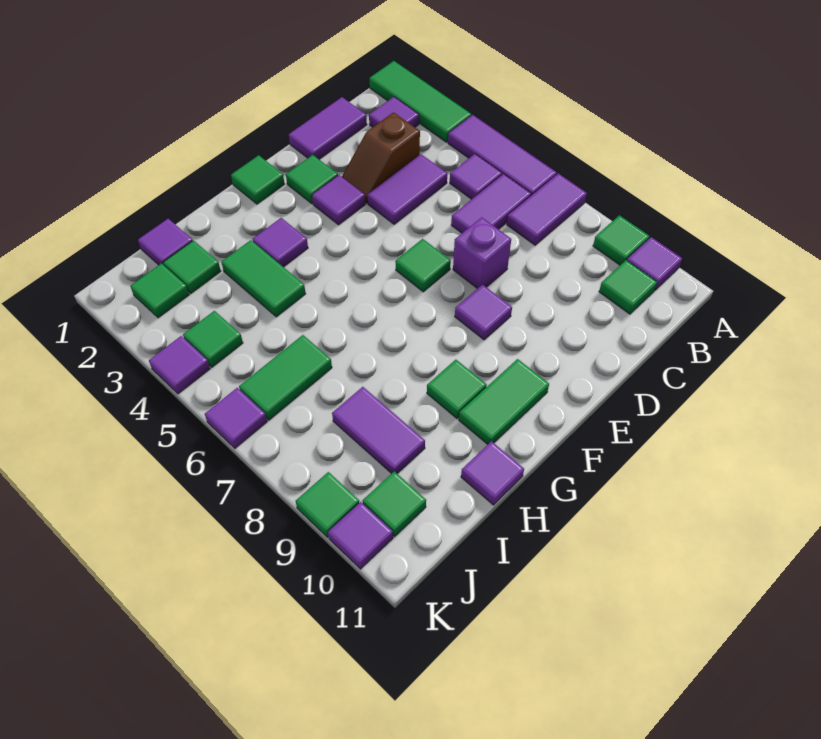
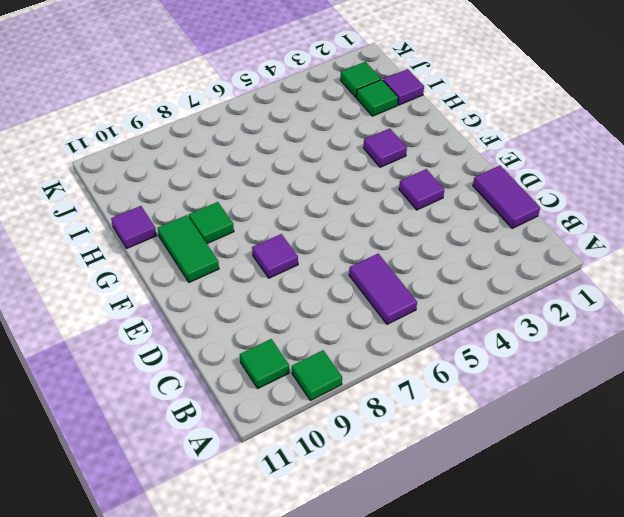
none -> green tile A1:A3 level 1
none -> purple tile A4:A6 level 1
none -> purple tile A7:B7 level 1
none -> purple tile A10 level 1

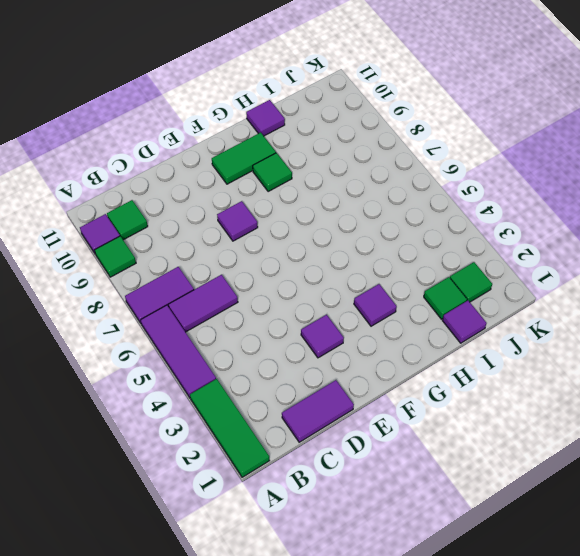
none -> purple tile B2 level 1
none -> purple tile B5 level 1
none -> brown slope C3:D3 level 1 top C
none -> purple tile C4:D4 level 1

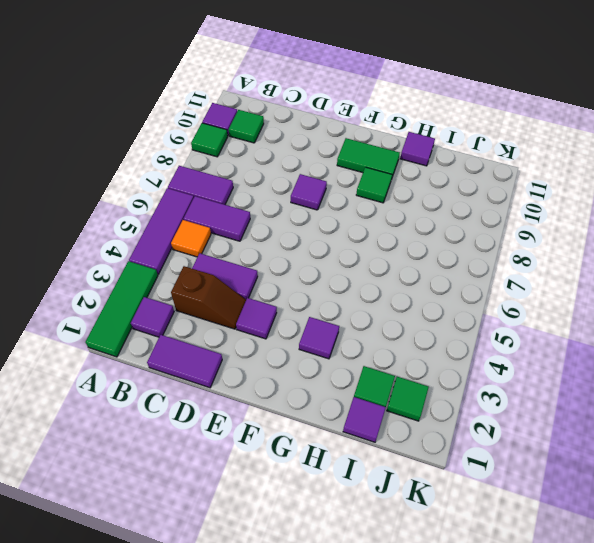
orange tile B5 level 1 -> purple tile B5 level 1
none -> purple brick D7 level 1
none -> green tile E2 level 1
none -> green tile E6 level 1
none -> green tile F1 level 1

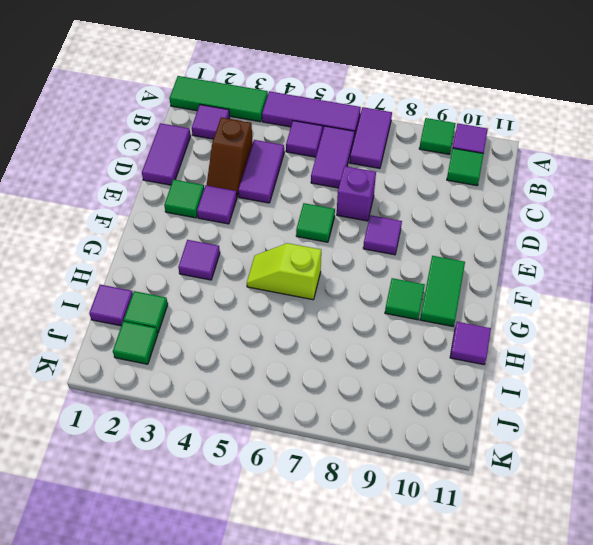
lime slope G5:G6 level 1 top 6 -> none
none -> green tile F1 level 1
none -> green tile H3:H4 level 1
none -> green tile I6:J6 level 1
none -> purple tile I8:I9 level 1

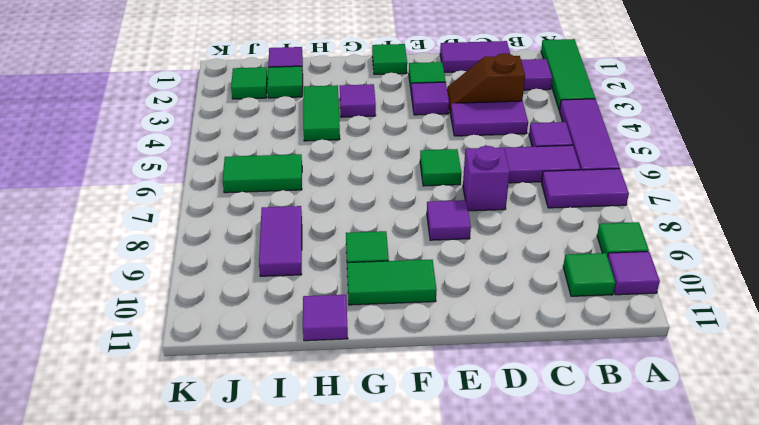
none -> green tile J4 level 1
none -> green tile J10 level 1
none -> purple tile K4 level 1
none -> purple tile K6 level 1

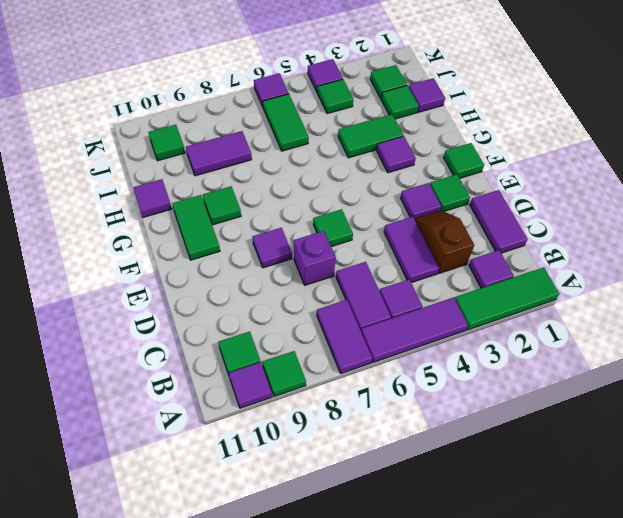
none -> green tile K9 level 1
none -> purple tile K10 level 1

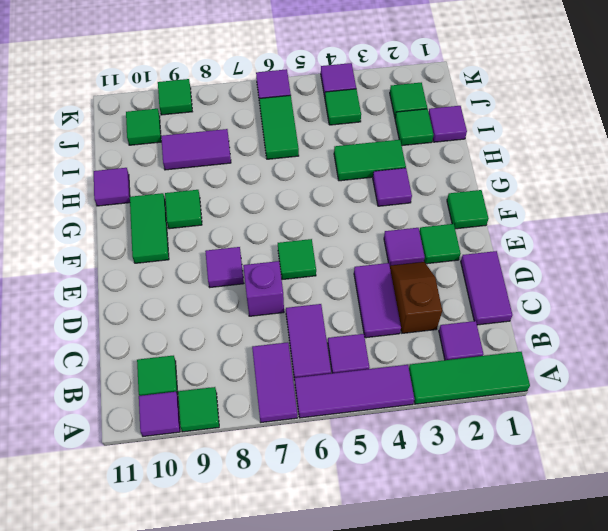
none -> purple tile K10 level 1

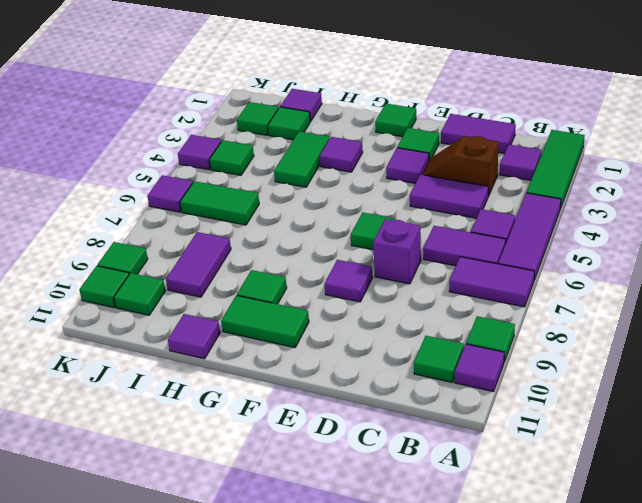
green tile K10 level 1 -> purple tile K10 level 1

